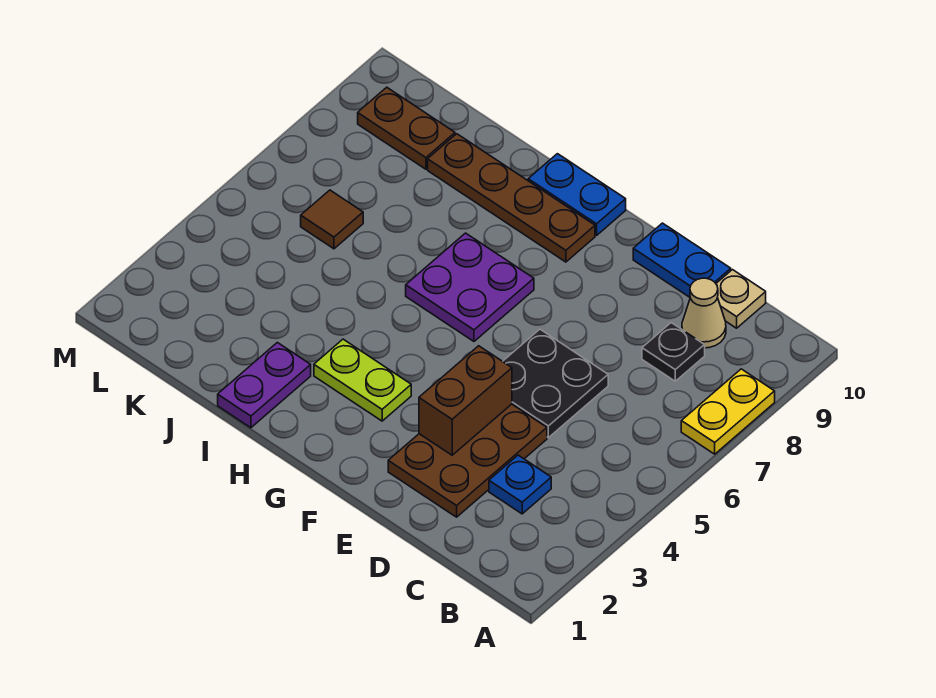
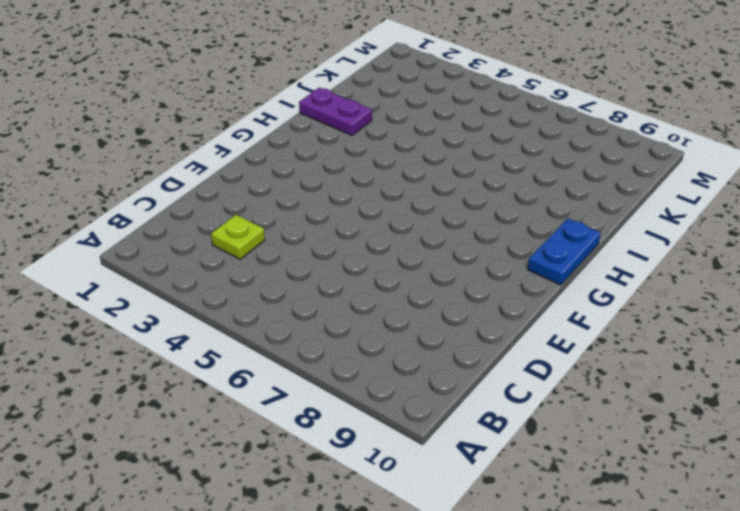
lime plate C3 level 1 -> blue plate C3 level 1
none -> yellow plate A7:A8 level 1
none -> black plate C8 level 1
none -> tan cone C9 level 1

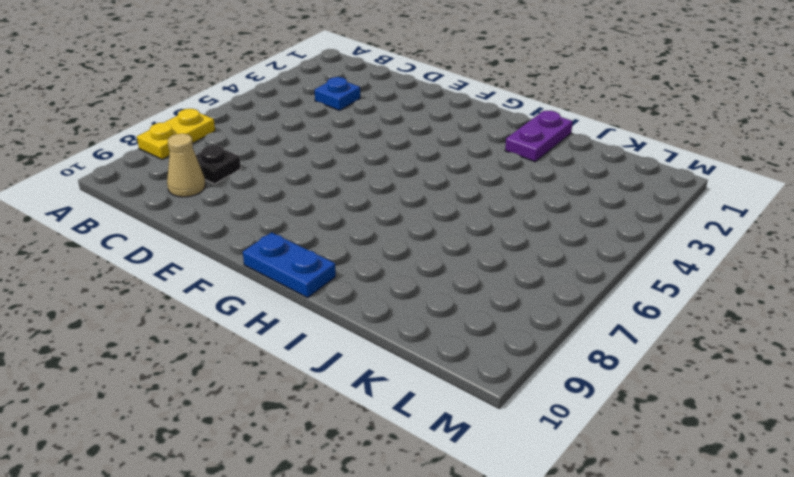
none -> tan plate C10 level 1
none -> brown plate D2:E4 level 1
none -> black plate D5:E6 level 1

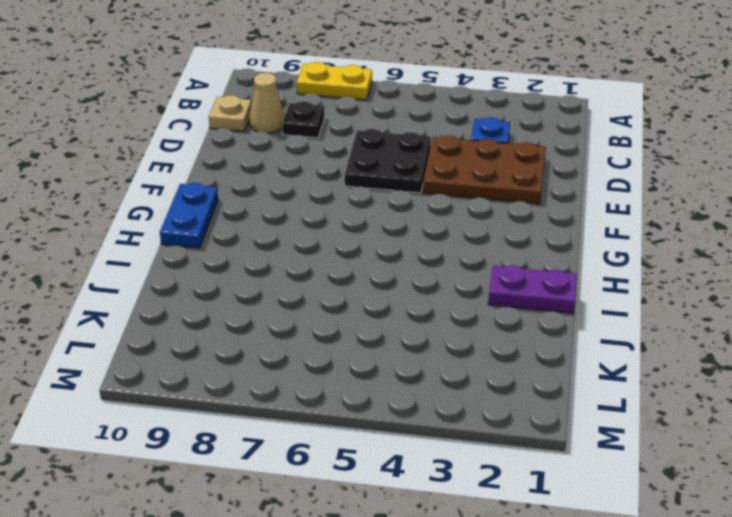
none -> blue plate D10:E10 level 1
none -> lime plate G3:H3 level 1
none -> purple plate G6:H7 level 1

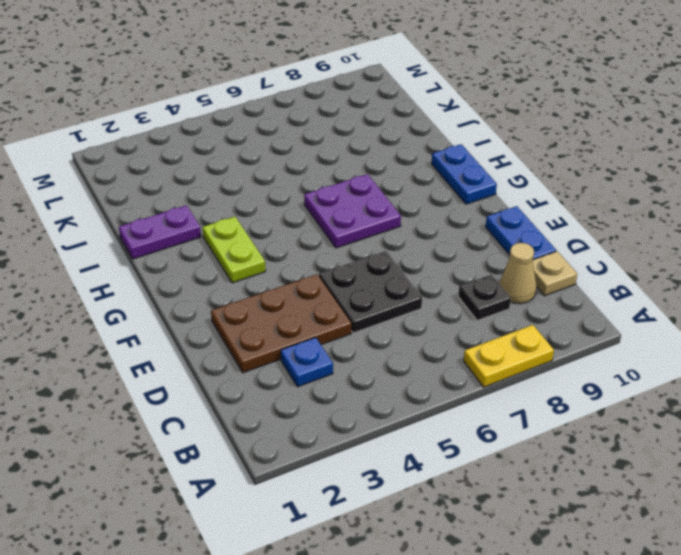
none -> brown plate G9:J9 level 1
none -> brown tile K6 level 1
none -> brown plate K9:L9 level 1

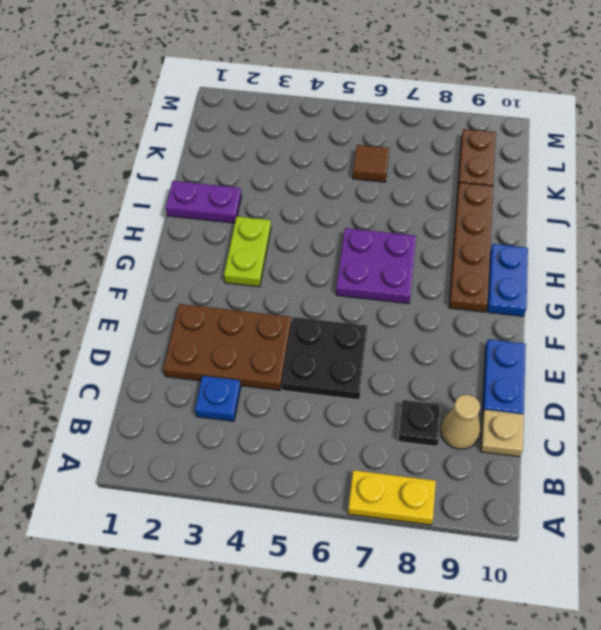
none -> brown brick E3:E4 level 2

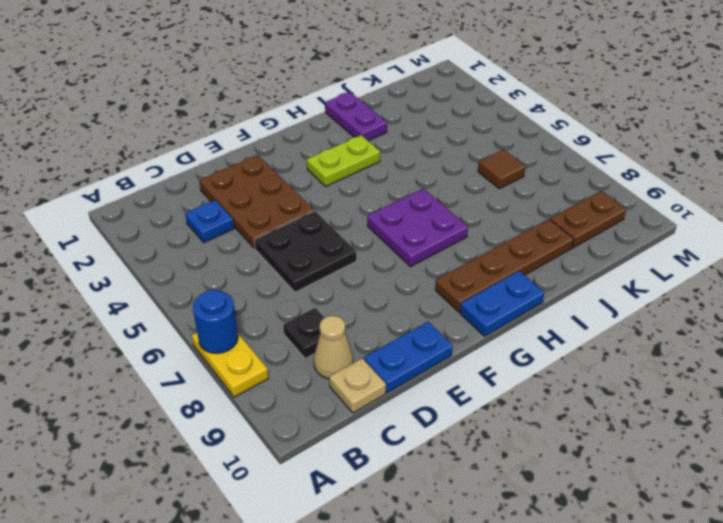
blue round brick A7 level 2 -> none
none -> brown brick E3:E4 level 2

